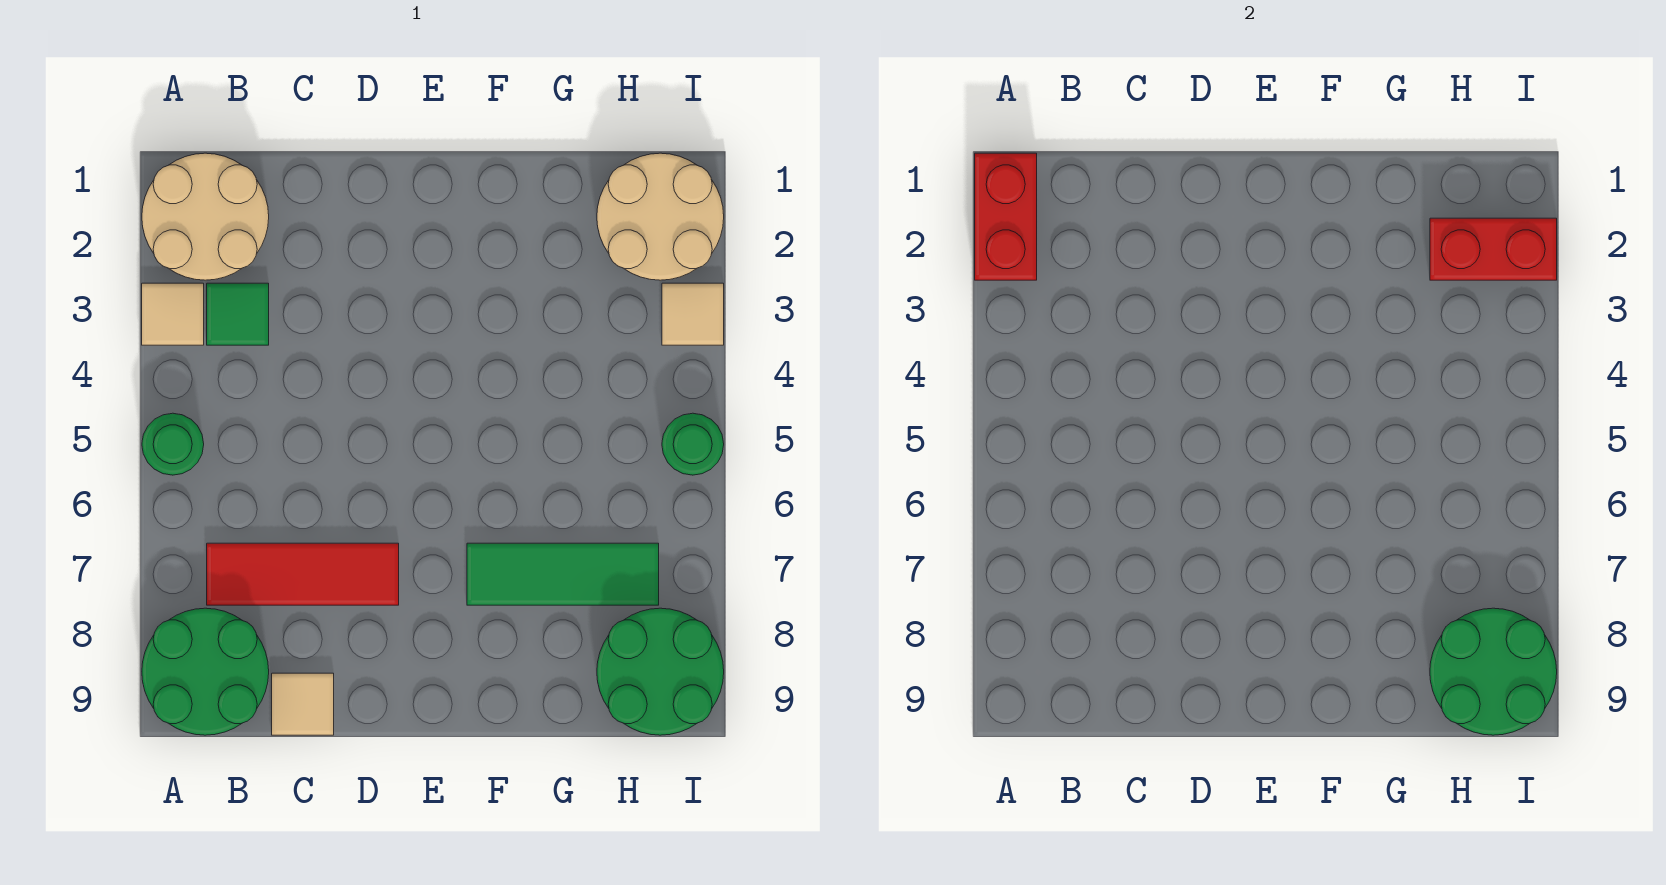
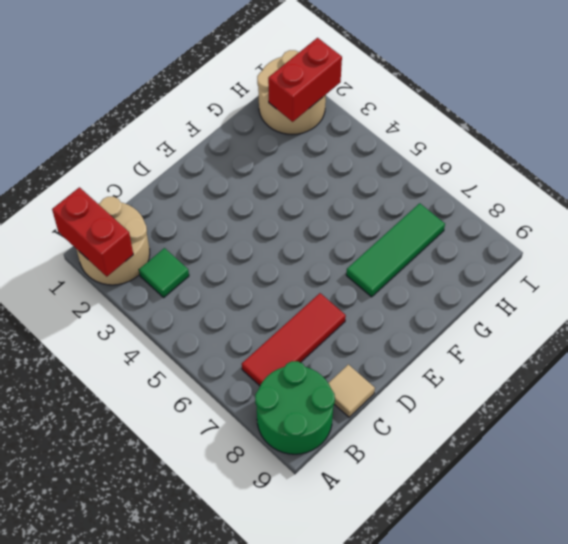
none -> tan tile A3 level 1
none -> green round brick A5 level 1
none -> green round brick H8:I9 level 1

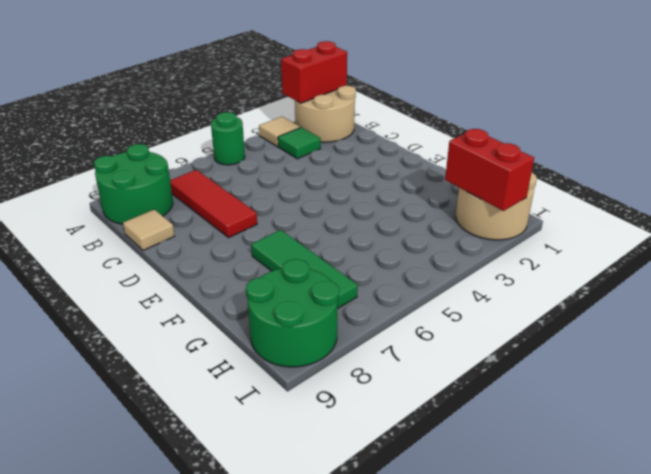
none -> tan tile I3 level 1
none -> green round brick I5 level 1
none -> green round brick H8:I9 level 2

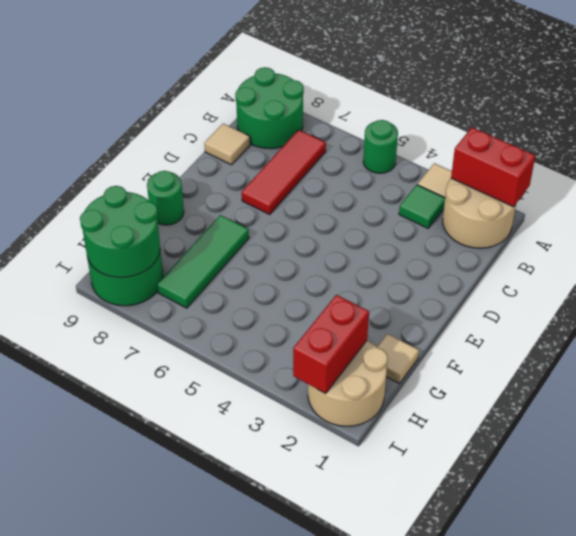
green round brick F9 level 1 -> green round brick I5 level 1
tan tile G1 level 1 -> tan tile I3 level 1

